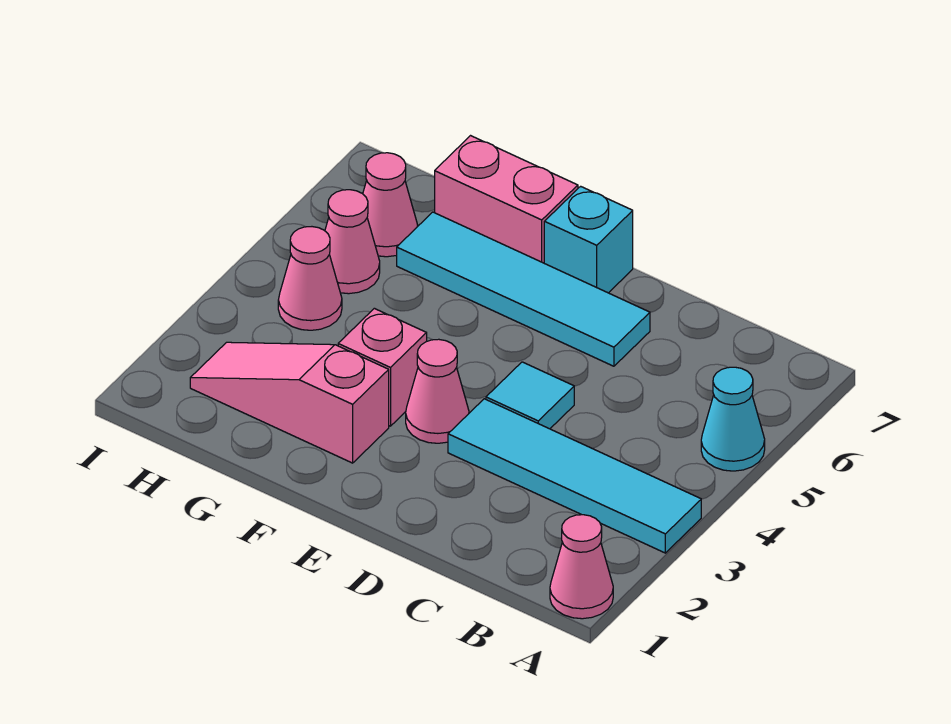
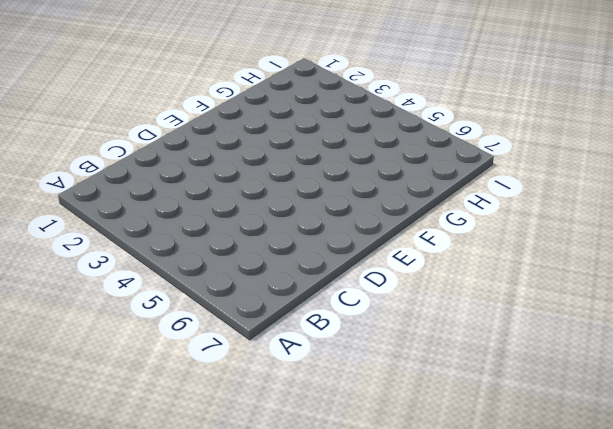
none -> pink cone A1 level 1
none -> cyan tile A3:D3 level 1
none -> cyan cone A5 level 1

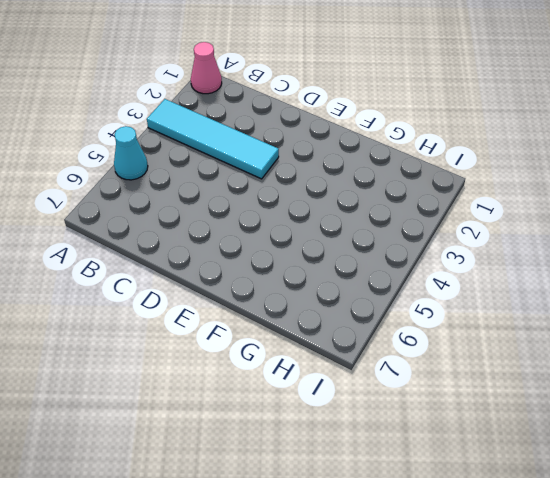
none -> cyan tile D4 level 1
none -> cyan tile D6:G6 level 1
none -> pink cone E3 level 1

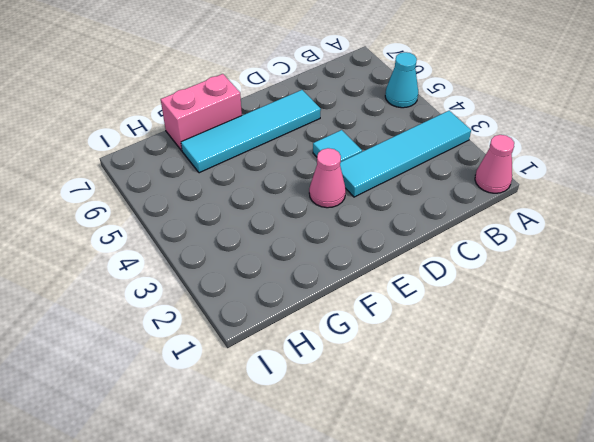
none -> cyan brick E7 level 1
none -> pink slope F2:H2 level 1 top F
none -> pink brick F3 level 1

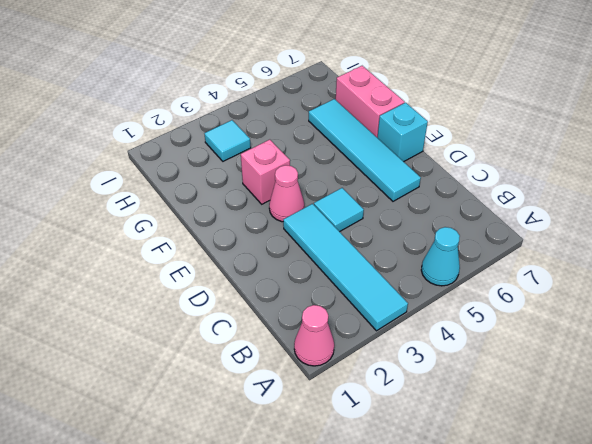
cyan tile H3 level 1 -> none
none -> pink slope F2:H2 level 1 top F
none -> pink cone H4 level 1
none -> pink cone H5 level 1

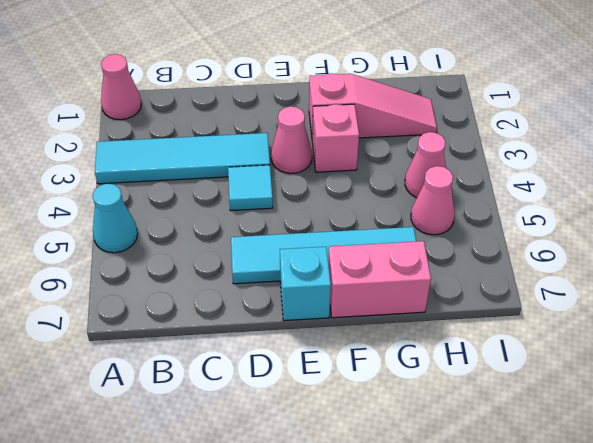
none -> pink cone H6 level 1

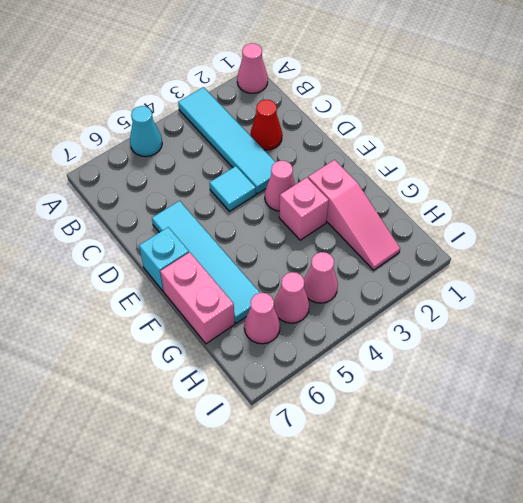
red cone C2 level 1 -> none

